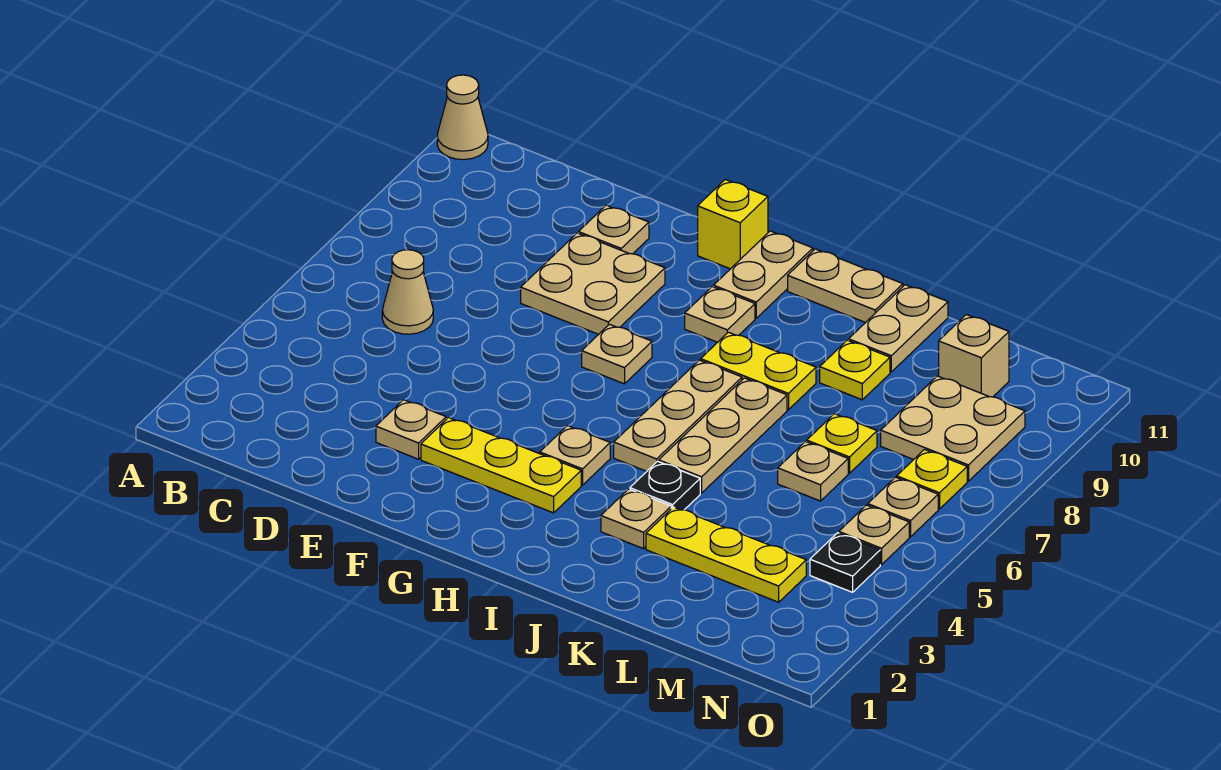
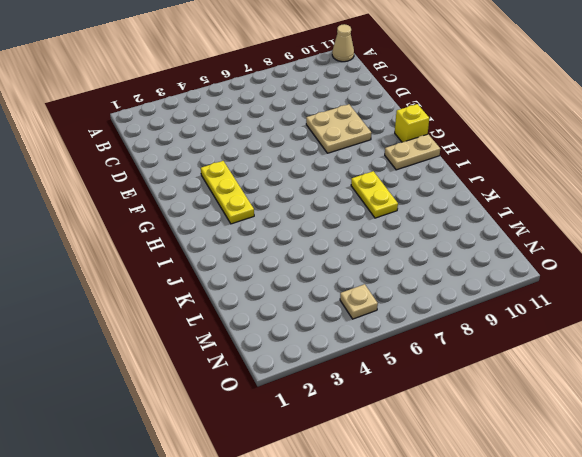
none -> tan cone C6 level 1
none -> tan plate E3 level 1
none -> tan plate E10 level 1

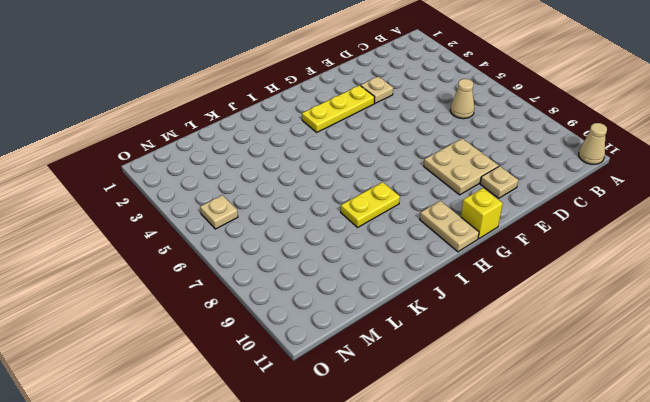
none -> tan plate G7 level 1
none -> tan plate H4 level 1
none -> tan plate H9 level 1

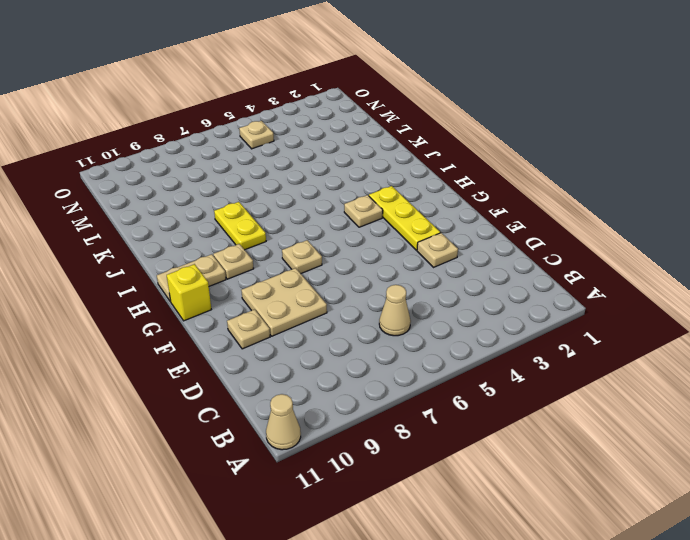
none -> tan plate I5:I7 level 1
none -> tan plate I11:J11 level 1
none -> tan plate J3 level 1

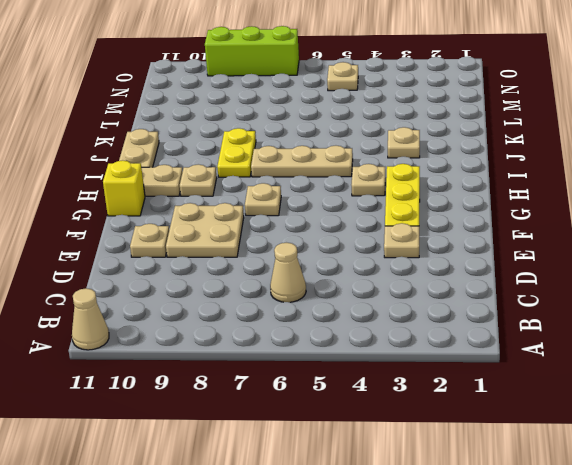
lime brick O7:O9 level 1 -> none
none -> black plate J4 level 1
none -> tan plate J5:J7 level 1
none -> yellow plate K3:M3 level 1

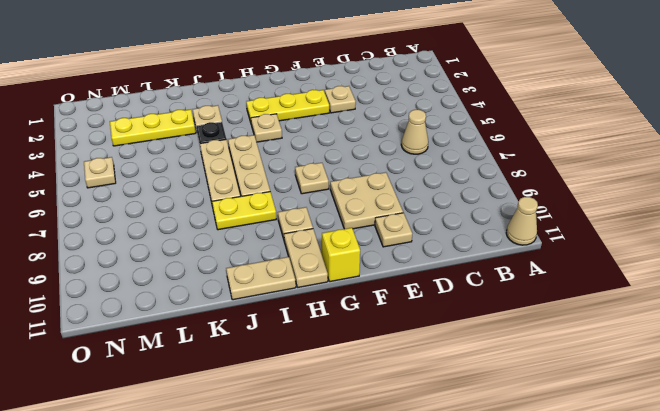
none -> yellow plate K9 level 1
none -> tan plate K10:K11 level 1
none -> tan plate L6 level 1

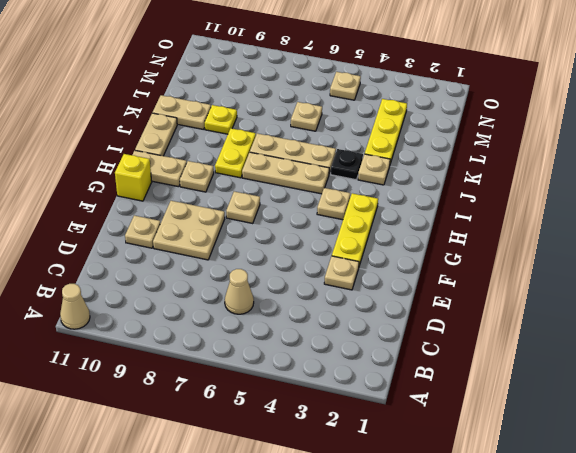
none -> yellow plate L7 level 1
none -> tan plate M8:N9 level 1
none -> tan brick M10 level 1

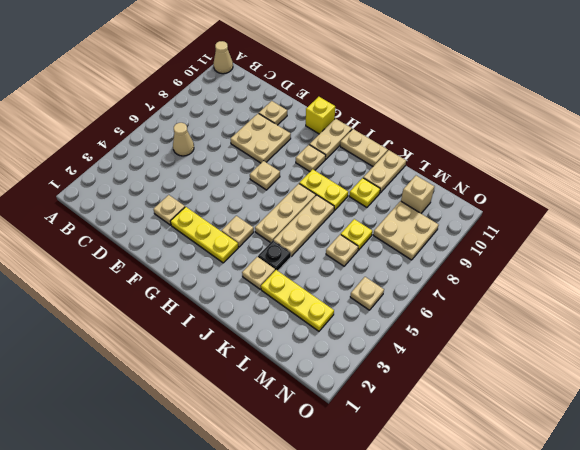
none -> black plate N4 level 1
none -> tan plate N6 level 1
none -> yellow plate N7 level 1

